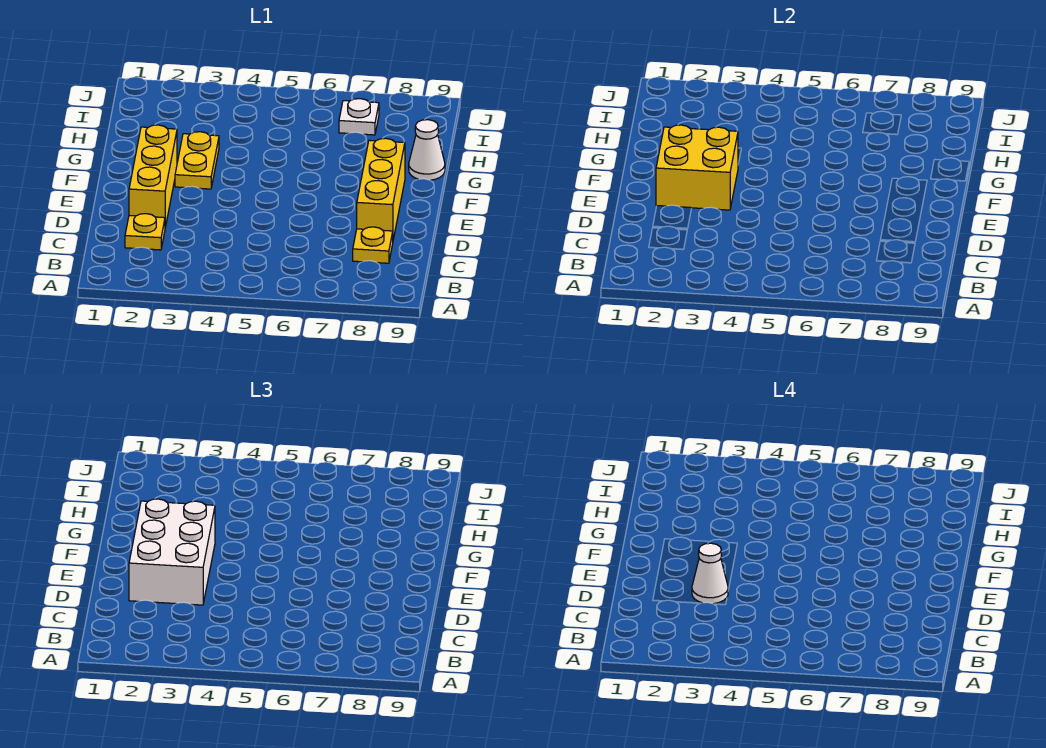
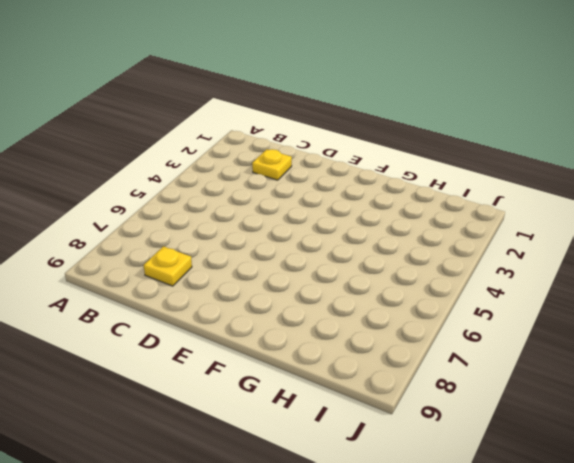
none -> yellow brick D2:F2 level 1
none -> yellow brick D8:F8 level 1

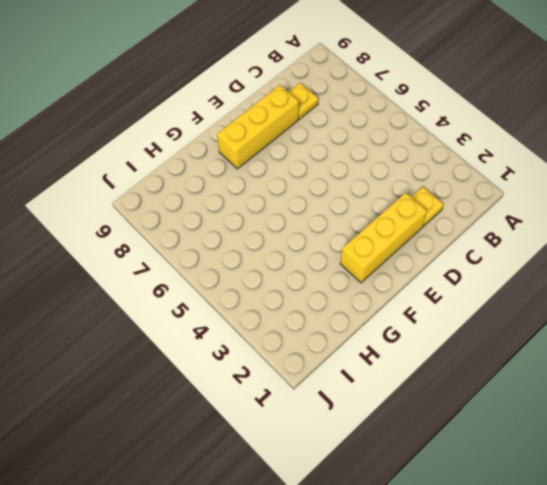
none -> yellow plate F3:G3 level 1
none -> white cone G9 level 1

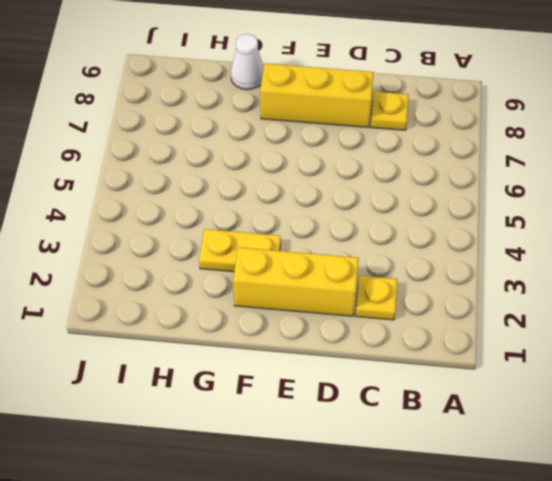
none -> white plate I7 level 1
none -> yellow brick E2:F3 level 2

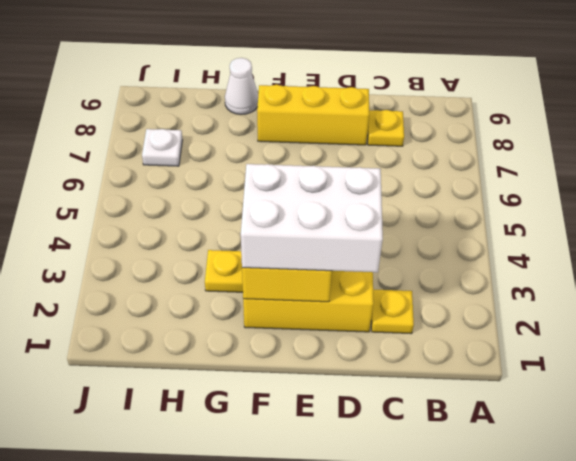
none -> white cone D3 level 4

